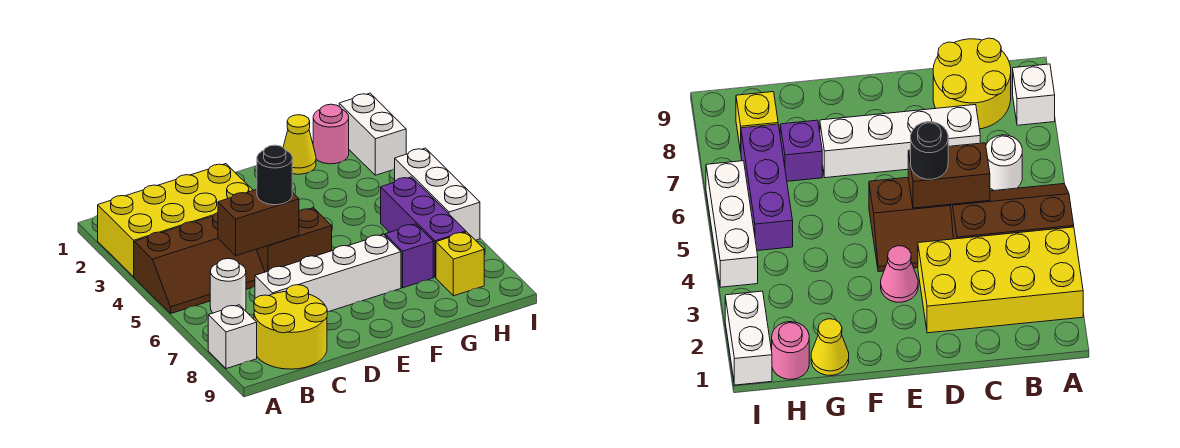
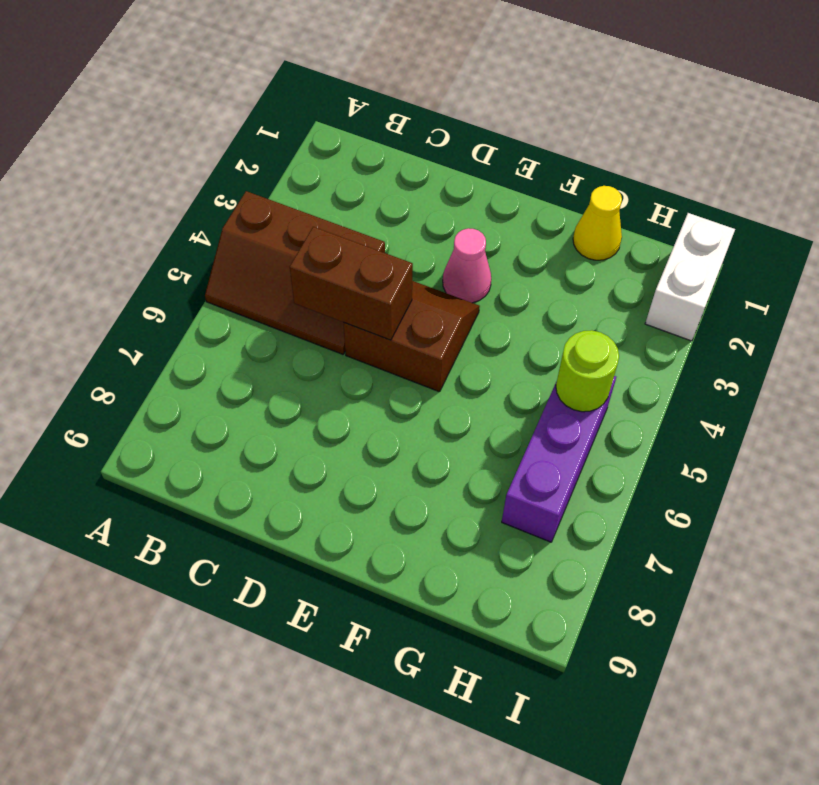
lime round brick H5 level 2 -> none
none -> yellow brick A2:D3 level 1
none -> white brick A8 level 1
none -> white round brick B6 level 1

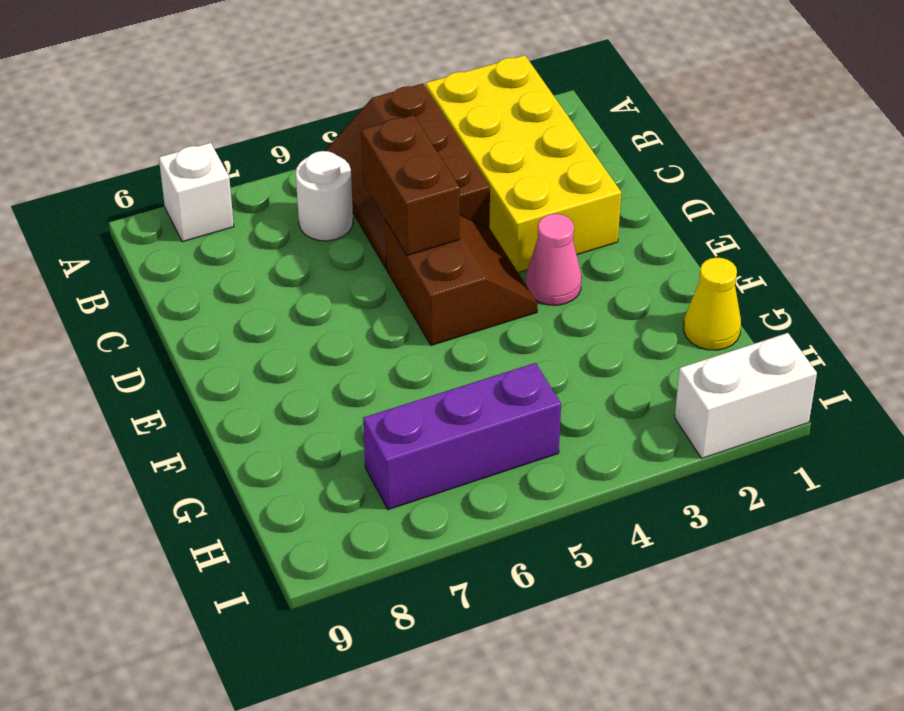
none -> yellow round brick B8:C9 level 1
none -> white brick C7:F7 level 1
none -> purple brick G7 level 1

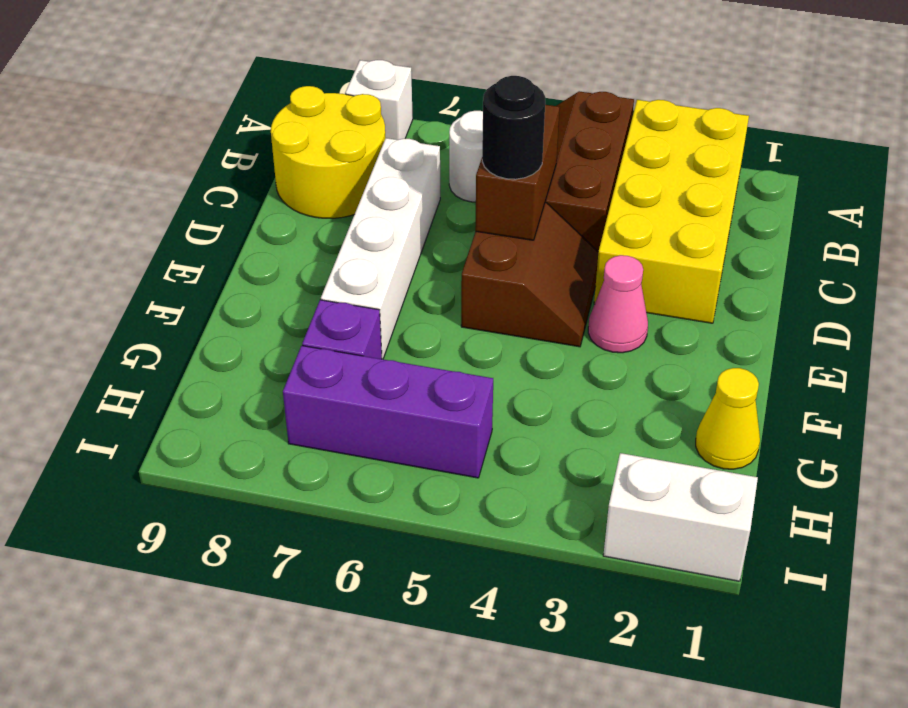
none -> pink round brick H1 level 1
none -> yellow brick H8 level 1
none -> white brick I4:I6 level 1

